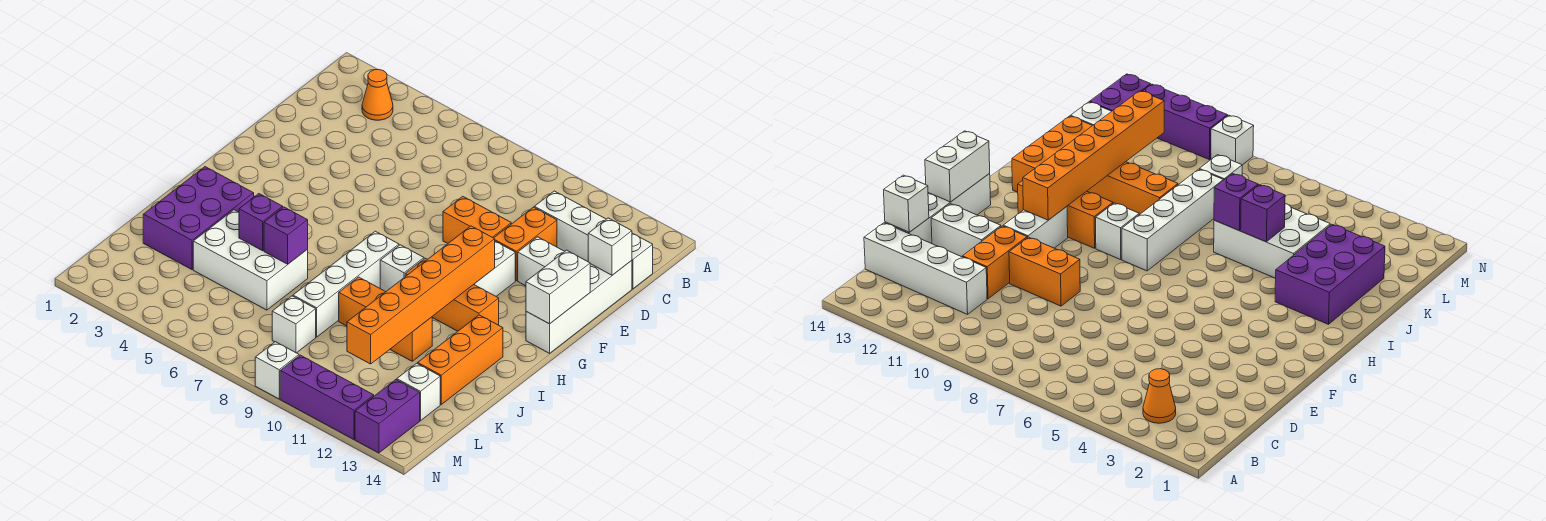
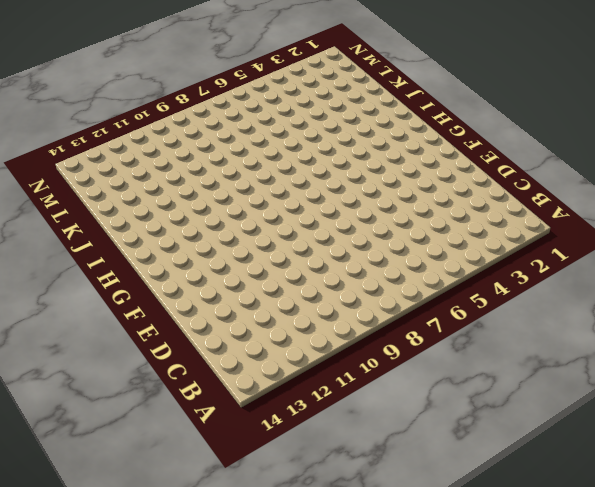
none -> orange cone B3 level 1
none -> white brick C11:C14 level 1
none -> orange brick D11:E11 level 1

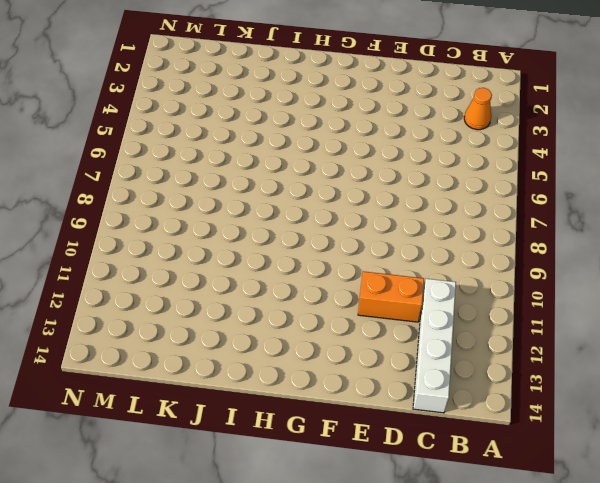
none -> white brick D14:G14 level 1
none -> orange brick E9:E10 level 1
none -> white brick E12:E13 level 1

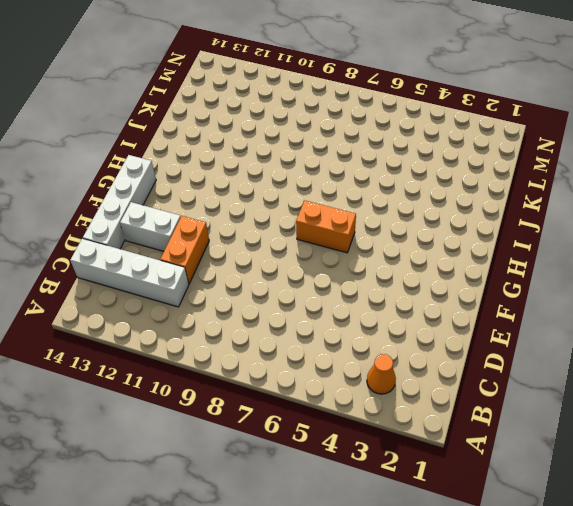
orange brick G6:G7 level 1 -> orange brick E9:E10 level 1
none -> white brick F11:G11 level 1
none -> white brick H8:K8 level 1
none -> white brick H9 level 1

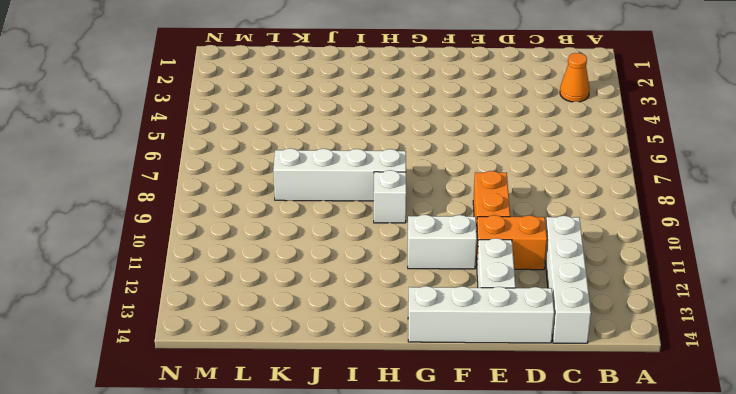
none -> orange brick H10:H12 level 1
none -> purple brick I2:K3 level 1
none -> orange brick I13:K13 level 1

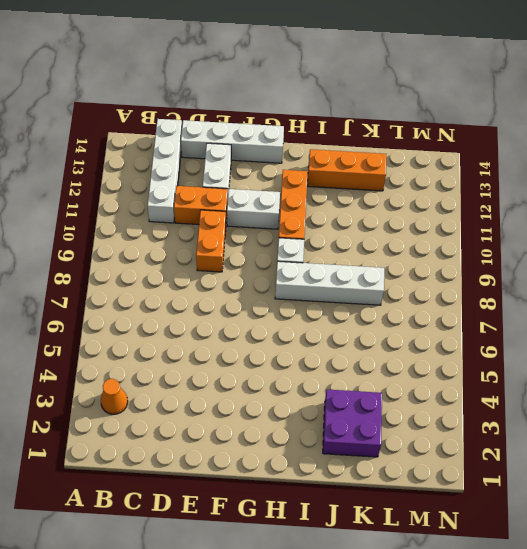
purple brick J2:K3 level 1 -> purple brick I2:K3 level 1
none -> white brick J4:K6 level 1
none -> orange brick J9:J11 level 1
none -> white brick L8 level 1

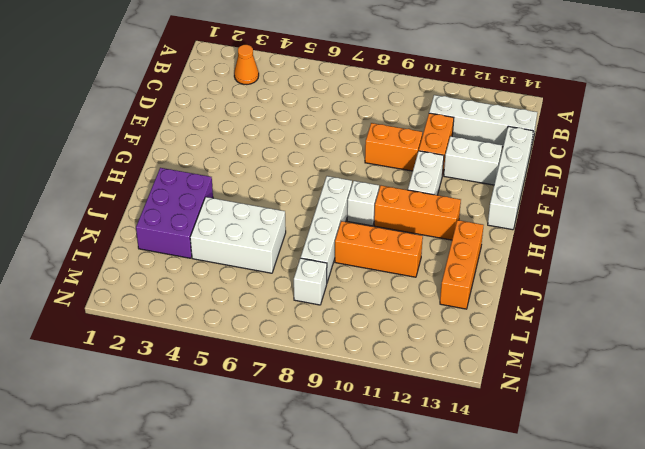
none -> white brick L13 level 1
none -> purple brick M13:N13 level 1
none -> white brick N9 level 1

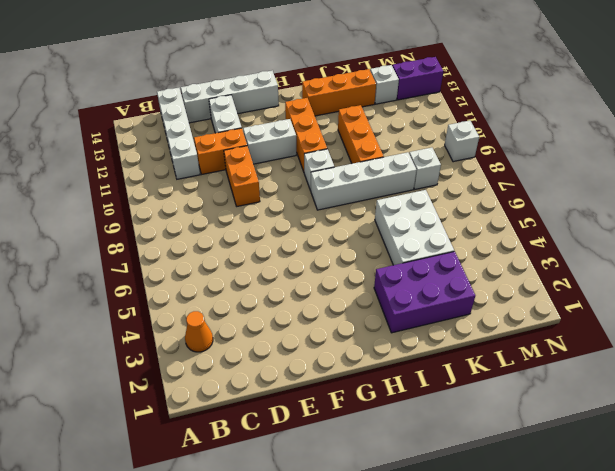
none -> purple brick N10:N12 level 1
none -> white brick D14 level 2
none -> white brick F14:G14 level 2

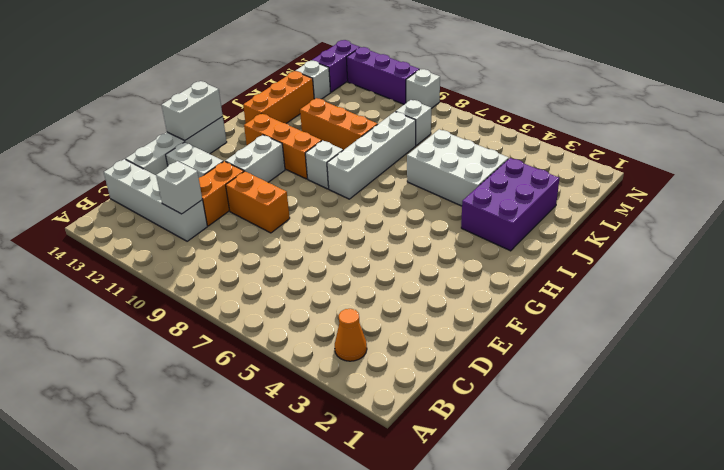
white brick C11 level 2 -> white brick D14 level 2
none -> orange brick G11:L11 level 2
none -> purple brick J5 level 2
none -> purple brick J6 level 2

